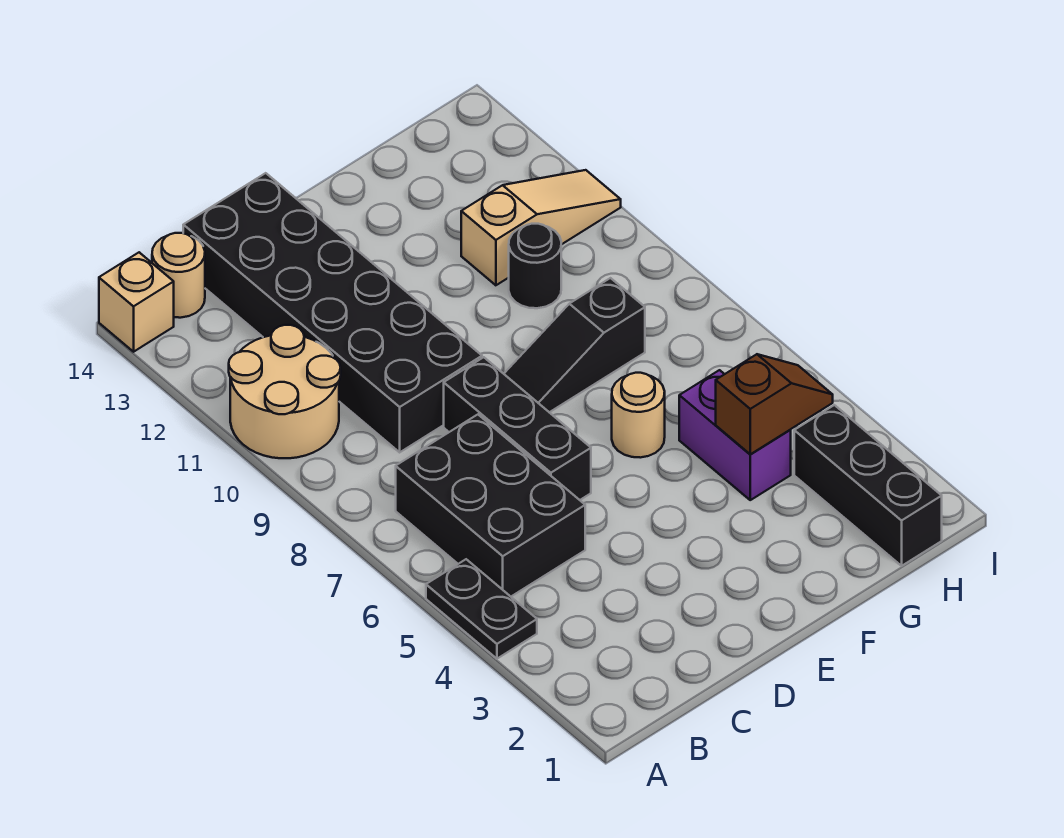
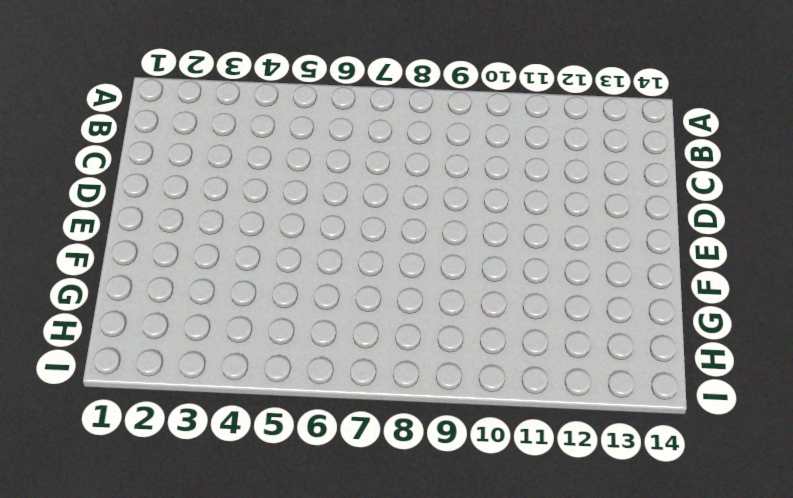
none -> black plate A4:A5 level 1
none -> tan round brick A10:B11 level 1
none -> tan brick A14 level 1

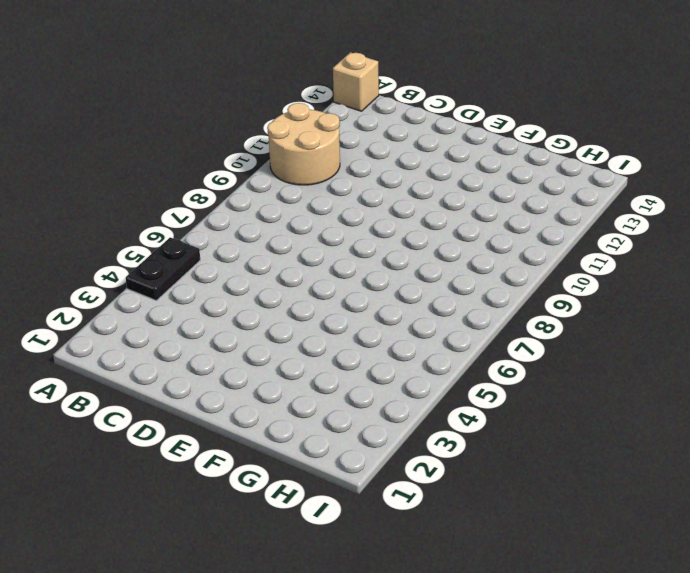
none -> black brick B5:C7 level 1
none -> tan round brick B14 level 1
none -> black brick C9:D14 level 1

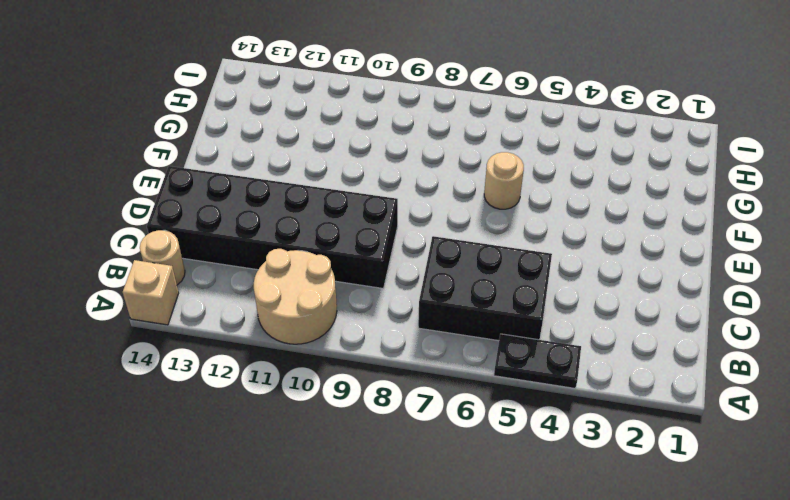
none -> black brick D6:D8 level 1
none -> black slope E8:G8 level 1 top G
none -> purple brick G4:G5 level 1

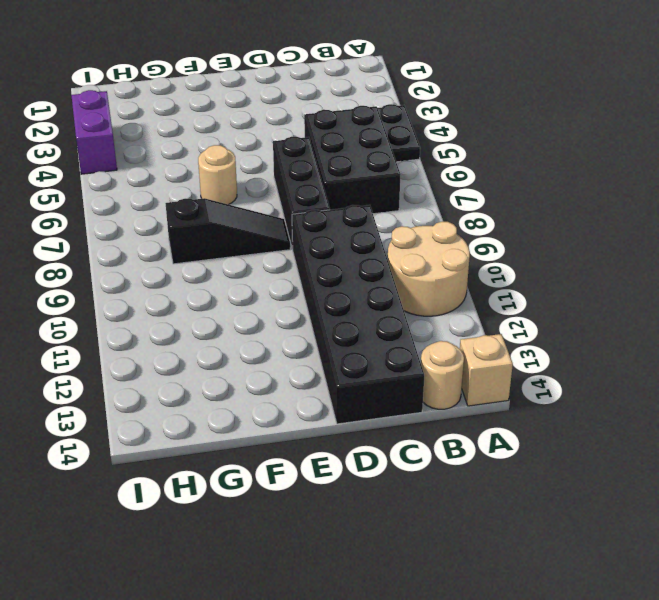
purple brick I3:I4 level 1 -> purple brick G4:G5 level 1
none -> black round brick G10 level 1
none -> tan slope G11:I11 level 1 top G
none -> black brick H1:H3 level 1

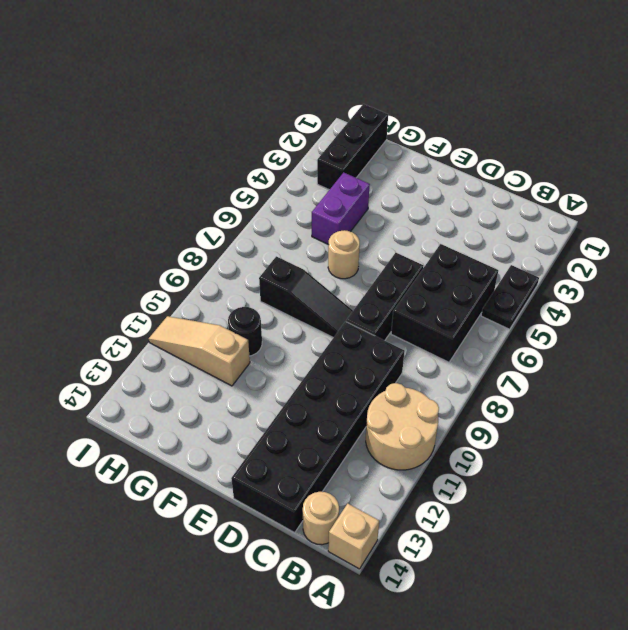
none -> brown slope G4:H4 level 2 top G

